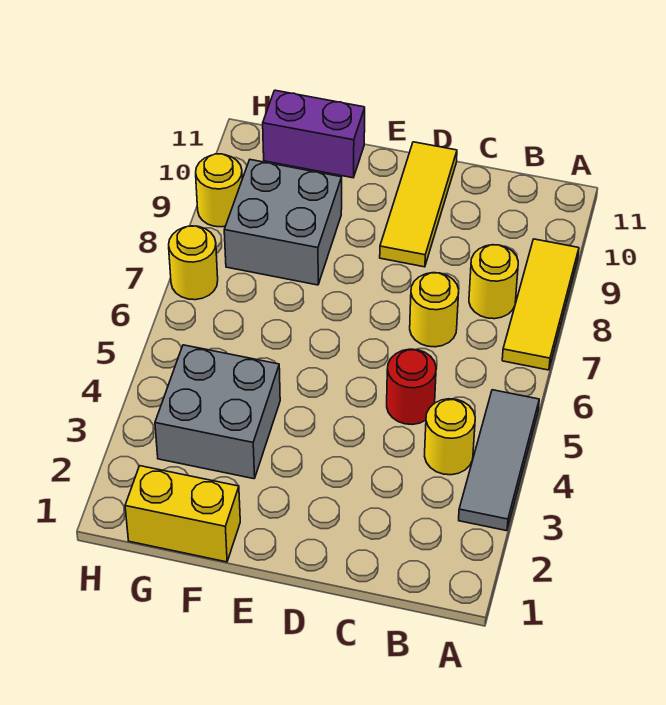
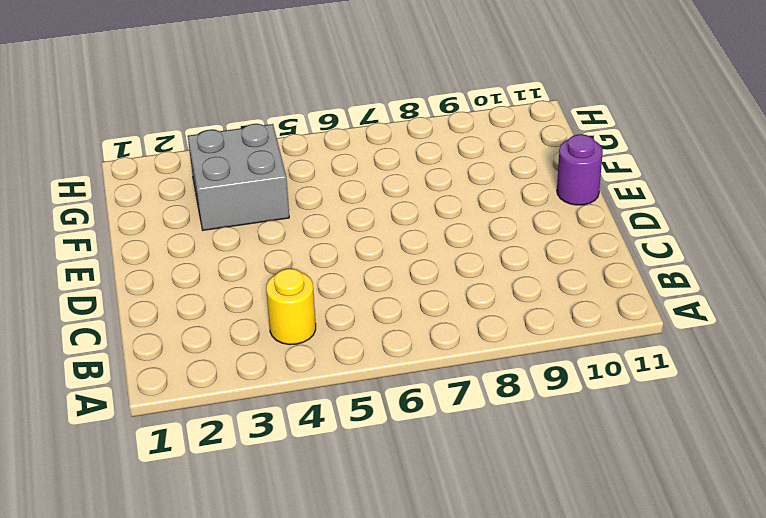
purple round brick E11 level 1 -> none
none -> grey tile A3:A5 level 1
none -> yellow tile A7:A9 level 1
none -> yellow round brick B8 level 1

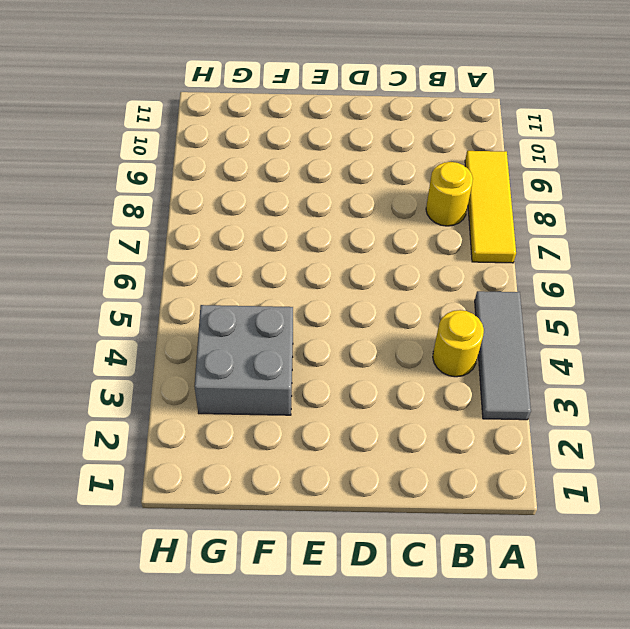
none -> red round brick C5 level 1
none -> yellow round brick C7 level 1
none -> yellow tile D9:D11 level 1

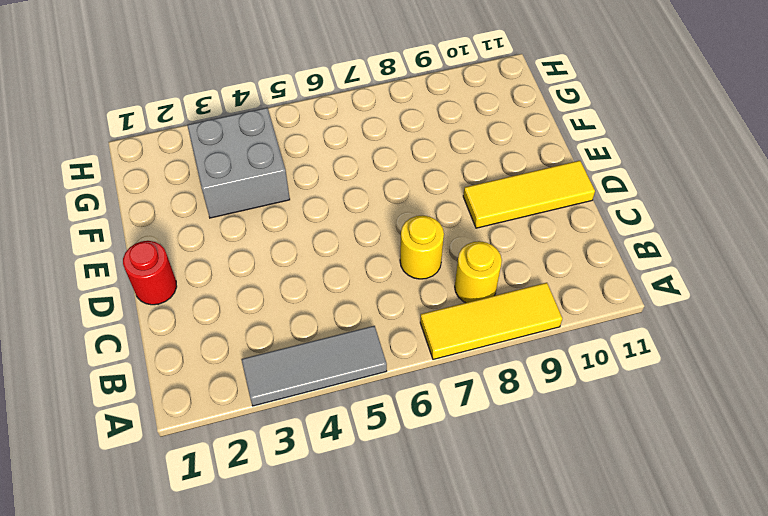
red round brick D1 level 1 -> red round brick C5 level 1
none -> yellow round brick B4 level 1
none -> yellow brick F1:G1 level 1
none -> grey brick F8:G9 level 1

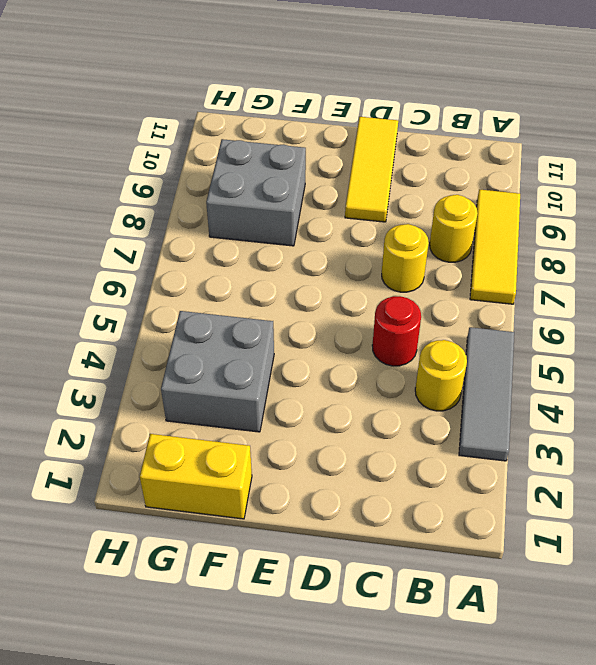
none -> purple brick F11:G11 level 1
none -> yellow round brick H7 level 1
none -> yellow round brick H9 level 1

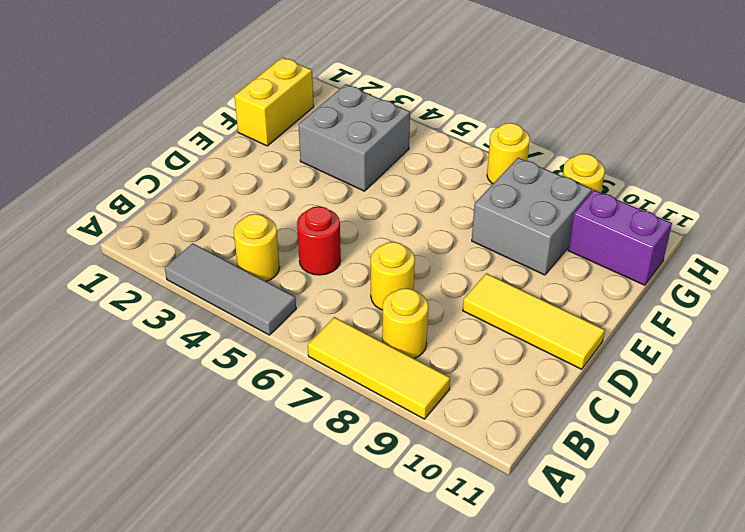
purple brick G10:G11 level 1 -> purple brick F11:G11 level 1

